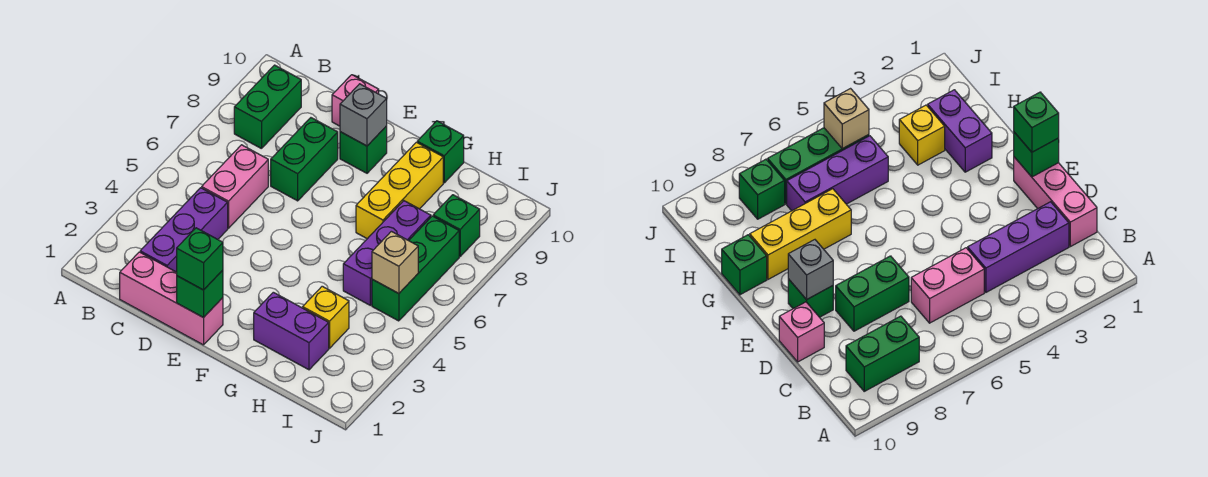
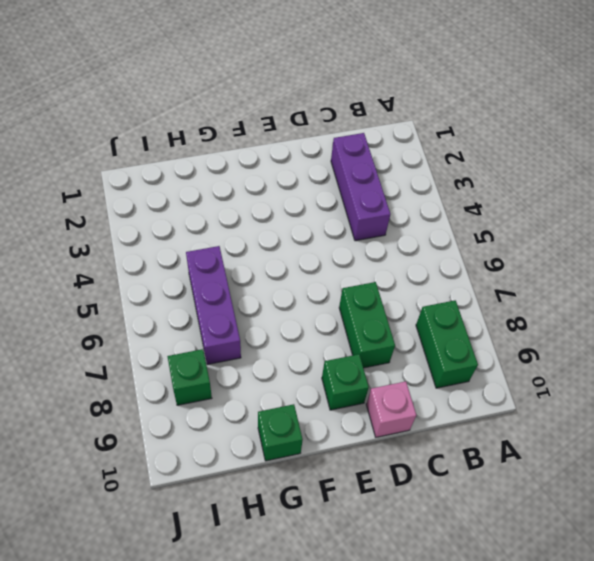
none -> pink brick C1:E1 level 1
none -> pink brick C5:C6 level 1
none -> purple brick G2:H2 level 1

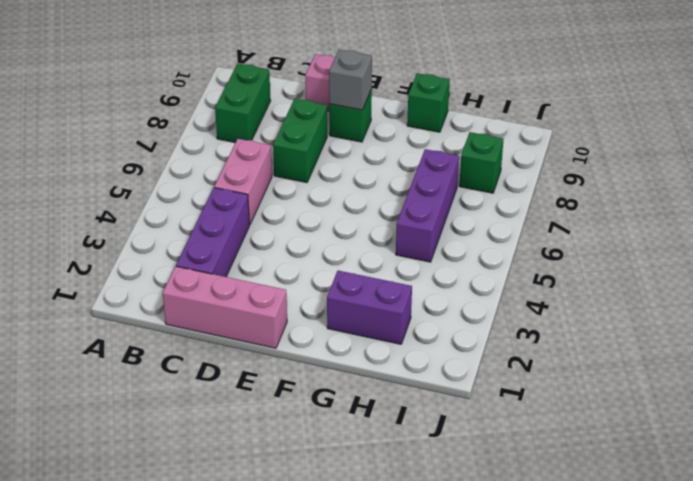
none -> yellow brick G7:G9 level 1
none -> yellow brick H3 level 1
none -> green brick I5:I7 level 1

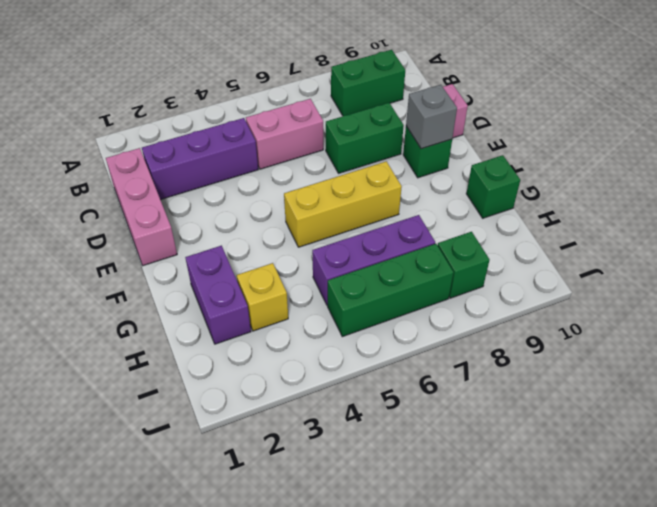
yellow brick F5:F7 level 1 -> yellow brick G7:G9 level 1
none -> green brick E1 level 2
none -> tan brick I5 level 2
none -> green brick E1 level 3

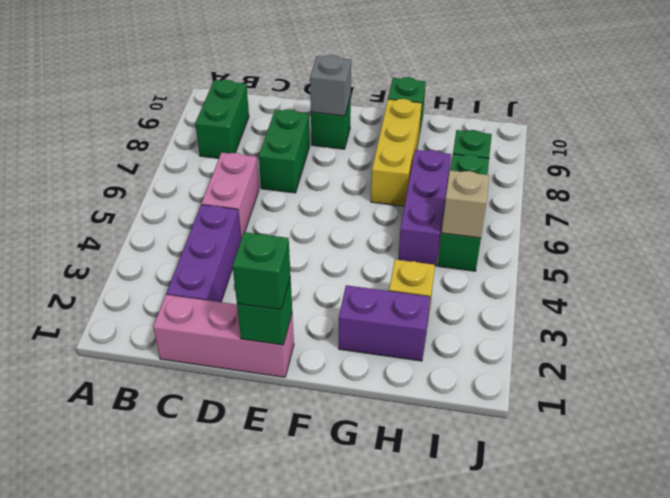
none -> pink brick D10 level 1

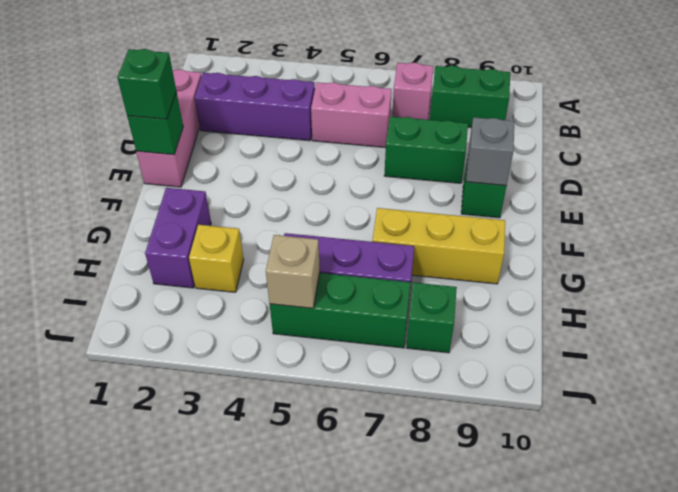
pink brick B7 level 1 -> pink brick D10 level 1
none -> green brick G10 level 1

